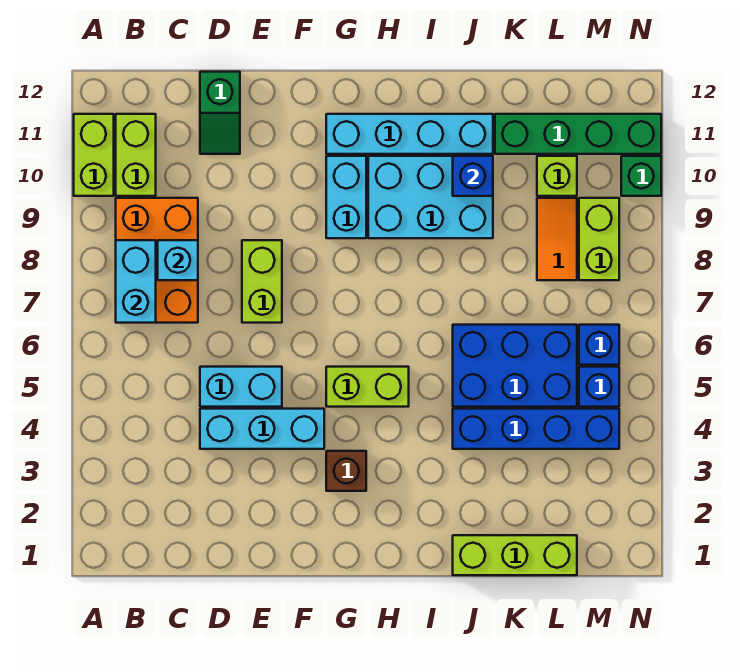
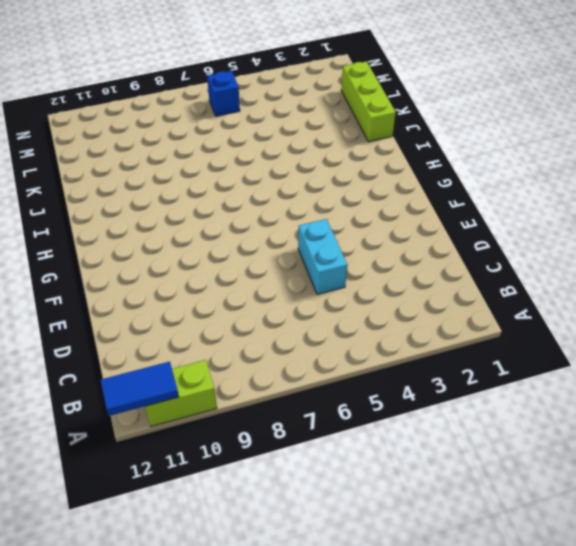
blue tile A11:A12 level 2 -> none
none -> orange brick B7:C9 level 1
none -> lime brick B10:B11 level 1
none -> cyan brick D4:F4 level 1

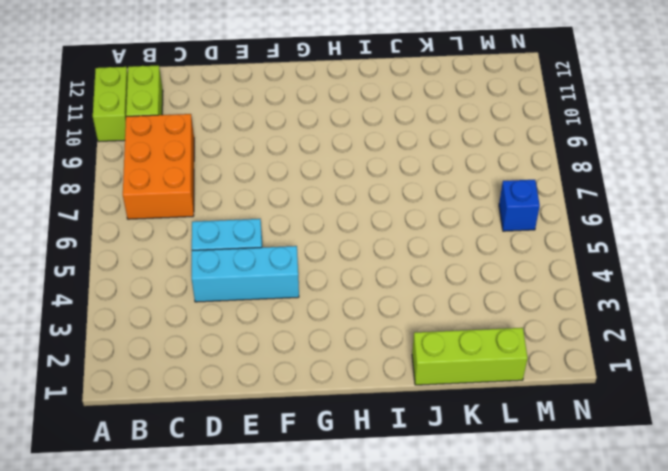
none -> green slope D11:D12 level 1 top 12
none -> lime brick E7:E8 level 1
none -> brown brick G3 level 1

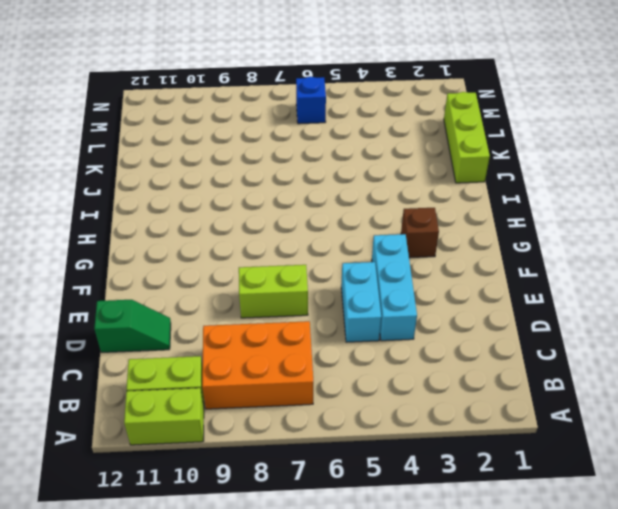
none -> lime brick G5:H5 level 1
none -> cyan brick G9:G10 level 1
none -> cyan brick G11:J11 level 1

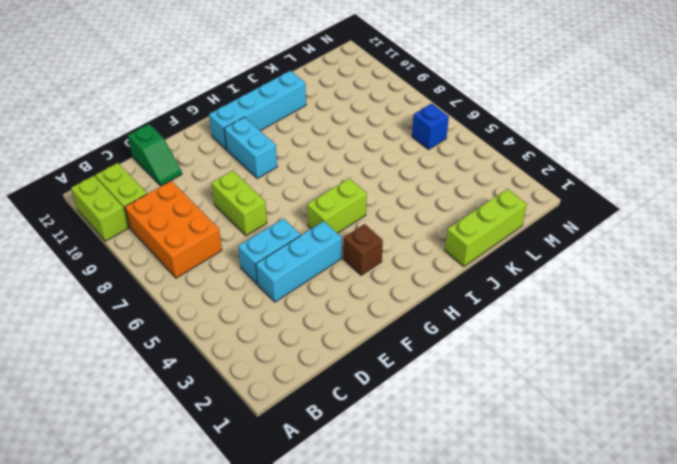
none -> cyan brick H9:J10 level 1
none -> blue brick J4:M4 level 1
none -> blue brick J5:L6 level 1

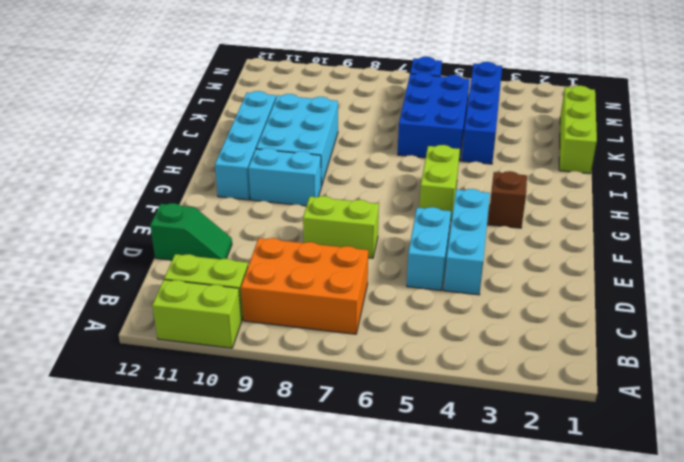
none -> green brick K11:N11 level 1
none -> orange tile L8:L9 level 1
none -> lime brick L10 level 1

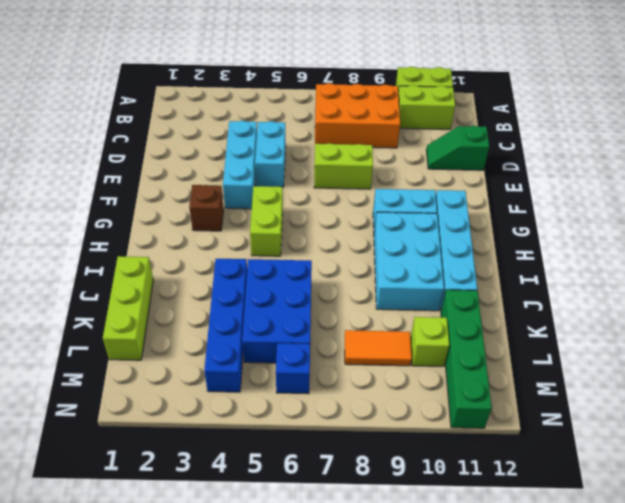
none -> blue brick M5 level 1
none -> lime brick M8:M9 level 1
none -> green brick N10 level 1

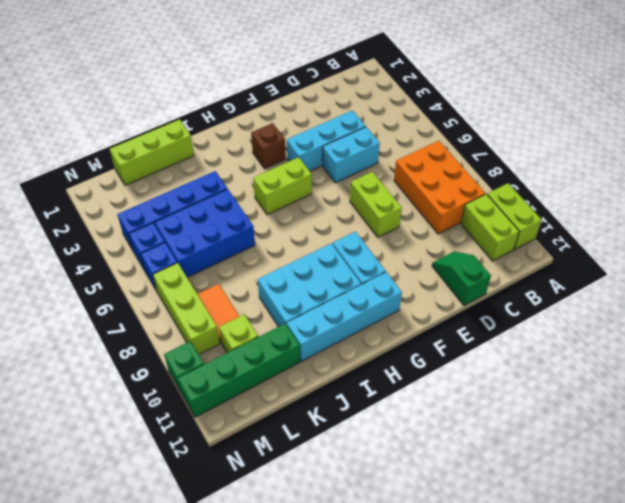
lime brick M7:M9 level 1 -> lime brick M8:M9 level 1
none -> cyan brick B7:B8 level 2
none -> cyan brick C8 level 2
none -> blue brick J10 level 2

